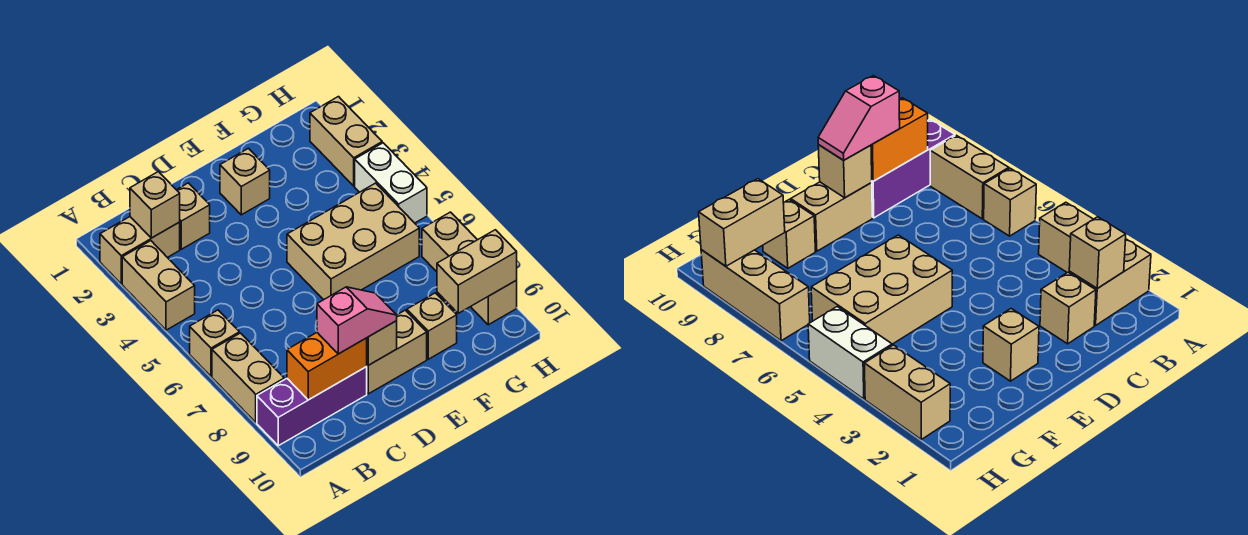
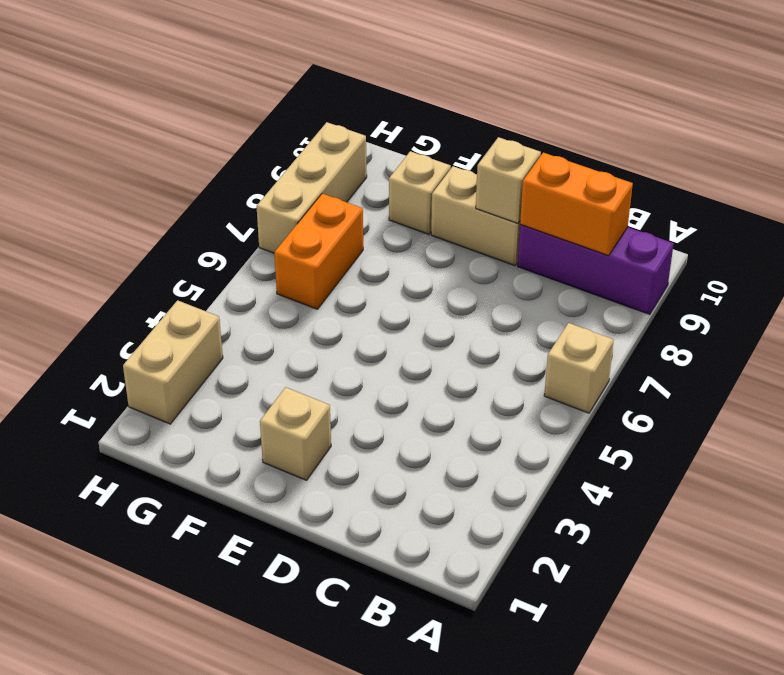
orange brick G6:G7 level 1 -> tan brick E5:G6 level 1
none -> tan brick A2:B2 level 1
none -> tan brick A3:A4 level 1
none -> tan brick A7:A8 level 1

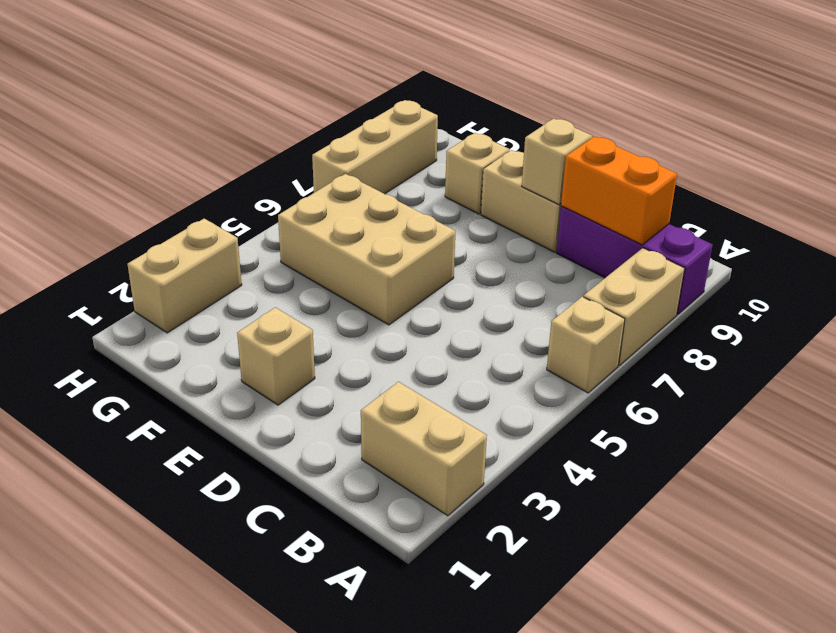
none -> tan brick A3:A4 level 1
none -> tan brick C2 level 1
none -> white brick H4:H5 level 1

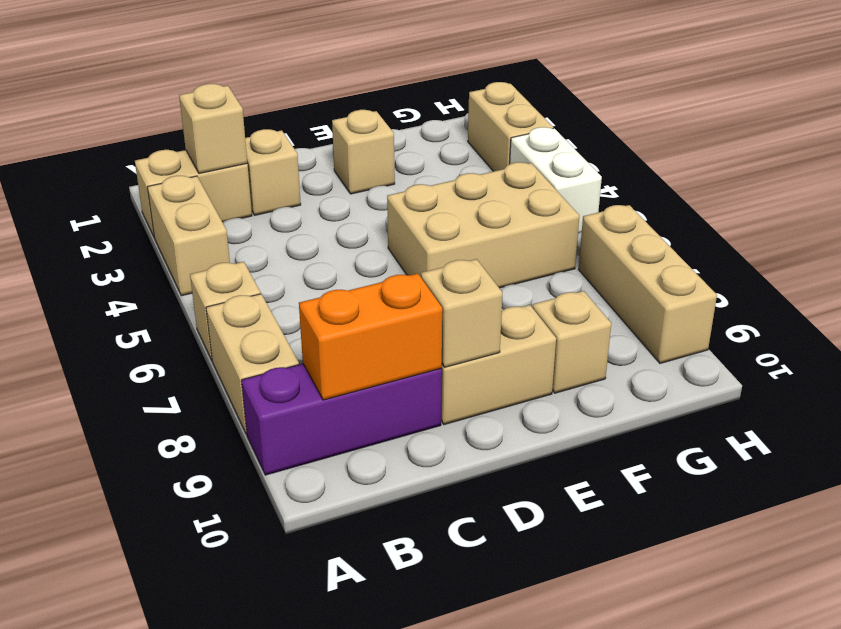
none -> tan brick G9:H9 level 2
none -> pink slope C9:D9 level 3 top C

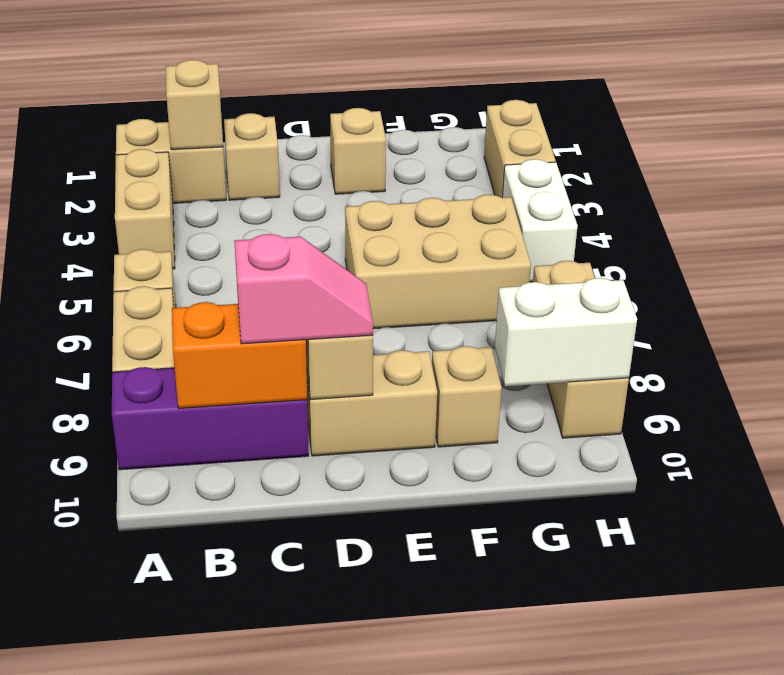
white brick G9:H9 level 2 -> tan brick G9:H9 level 2

